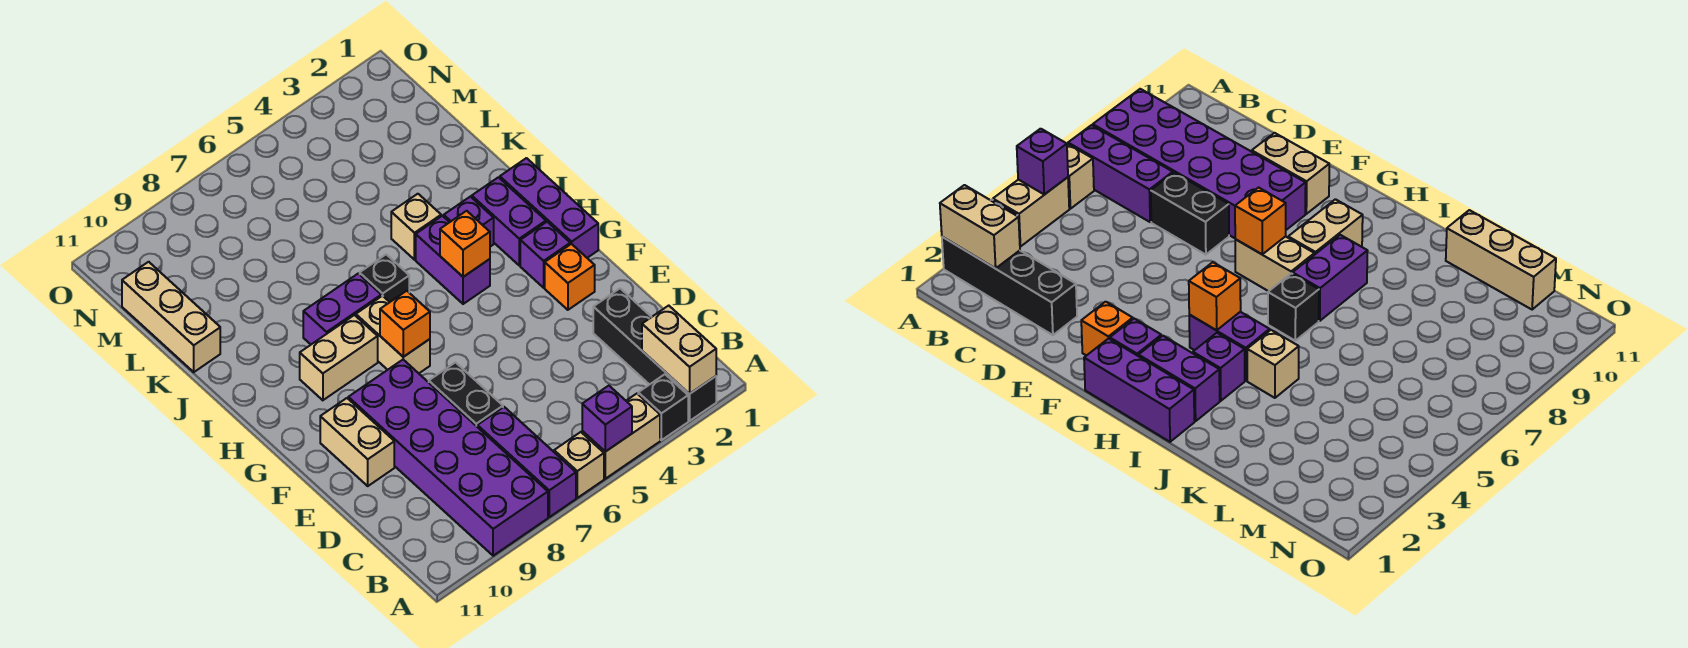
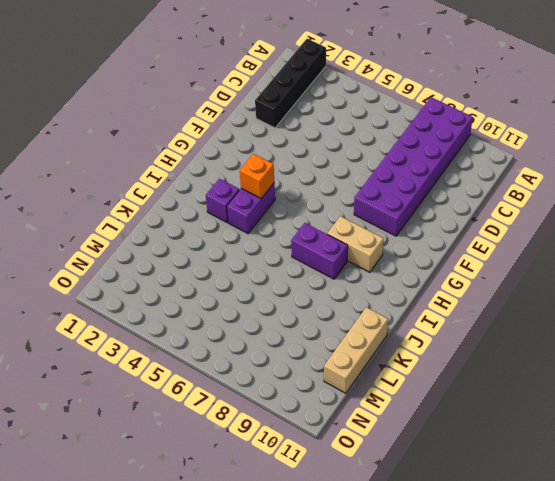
none -> black brick A3 level 1
none -> tan brick A4:A5 level 1
none -> tan brick A6 level 1

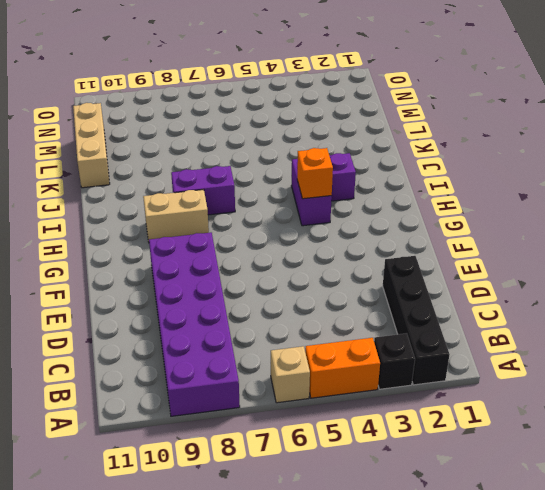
orange brick A4:A5 level 1 -> tan brick A4:A5 level 1
none -> purple brick A7:C7 level 1
none -> black brick D7:E7 level 1
none -> tan brick E10:F10 level 1

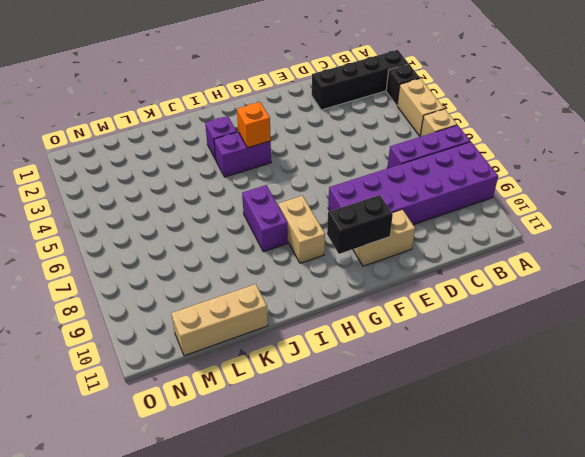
black brick F10:G10 level 2 -> black brick D7:E7 level 1
none -> orange brick F2 level 1
none -> purple brick G1:I1 level 1
none -> purple brick G2 level 1

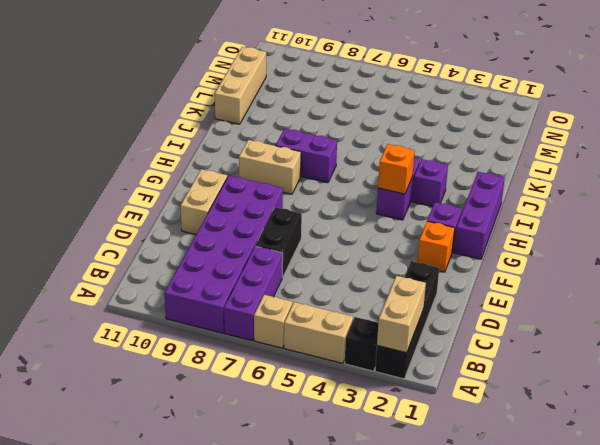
none -> tan brick G7:H7 level 1
none -> purple brick H2:I2 level 1
none -> black brick I6 level 1

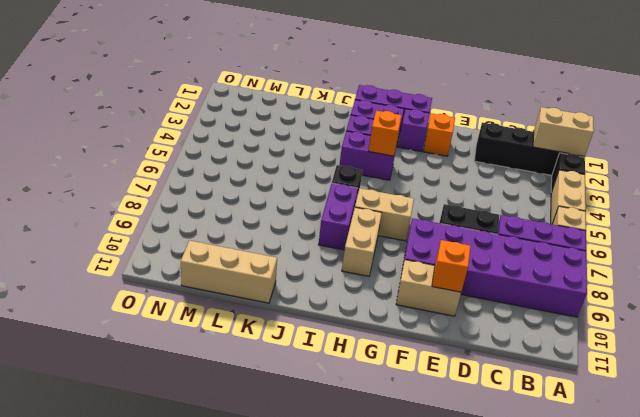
orange brick E10 level 2 -> orange brick G7 level 2
none -> tan brick J4 level 1
none -> purple brick A5 level 2

